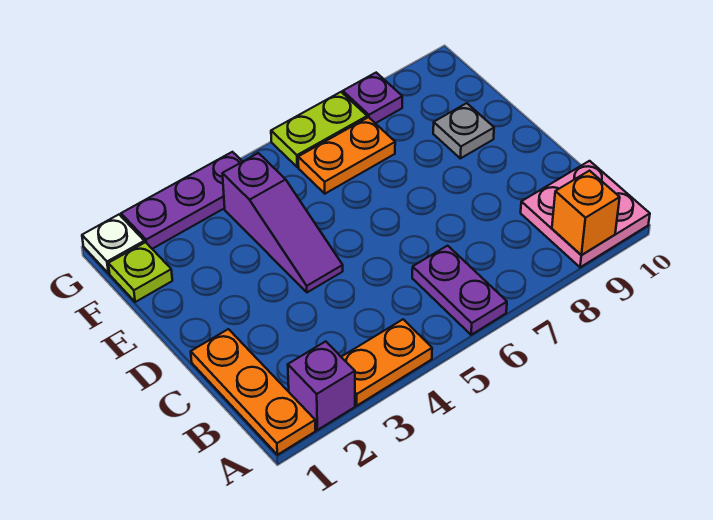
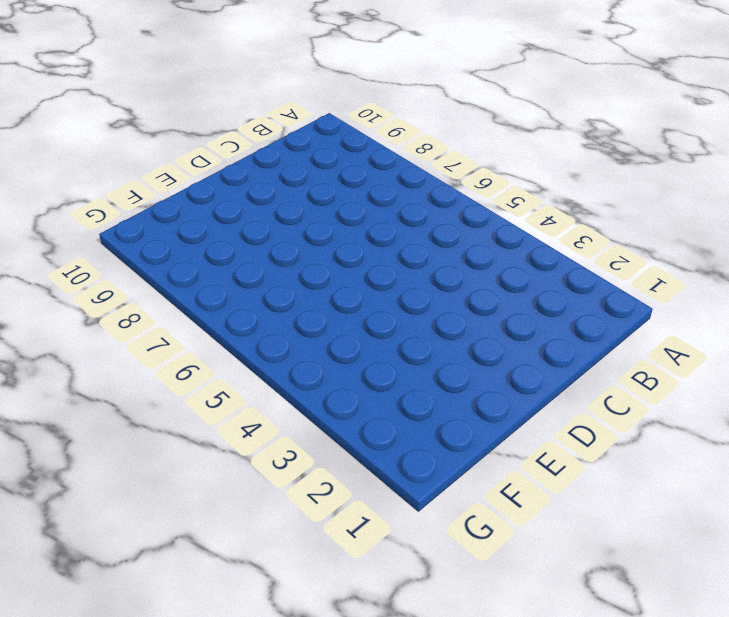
none -> orange plate A1:C1 level 1
none -> purple brick A2 level 1
none -> orange plate A3:A4 level 1

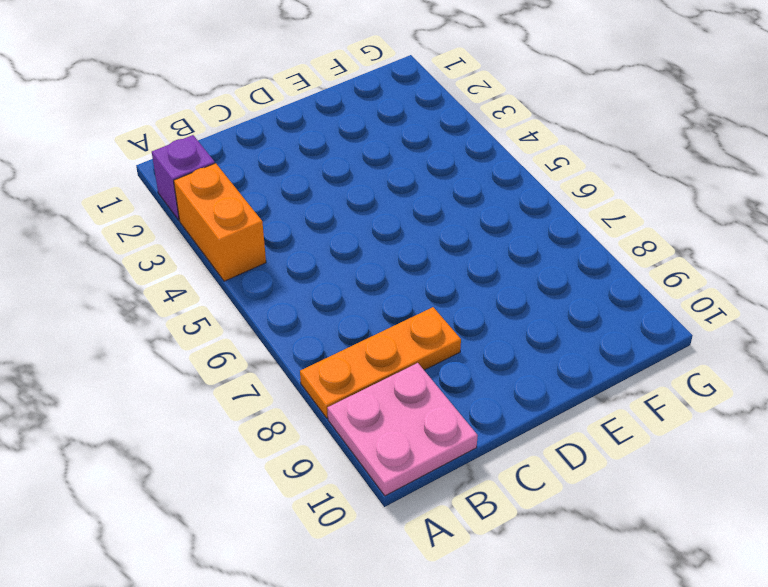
orange brick A3:A4 level 1 -> orange plate A3:A4 level 1
orange plate A8:C8 level 1 -> orange plate A1:C1 level 1
none -> purple plate A6:B6 level 1
none -> purple slope D4:F4 level 1 top F
none -> grey plate E9 level 1

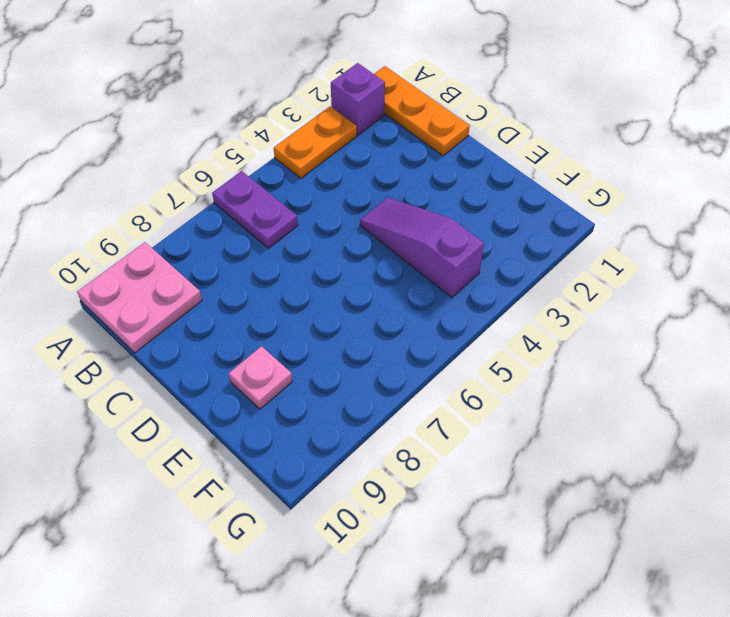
pink plate E9 level 1 -> grey plate E9 level 1
none -> lime plate F1 level 1
none -> orange plate F6:F7 level 1
none -> white plate G1 level 1

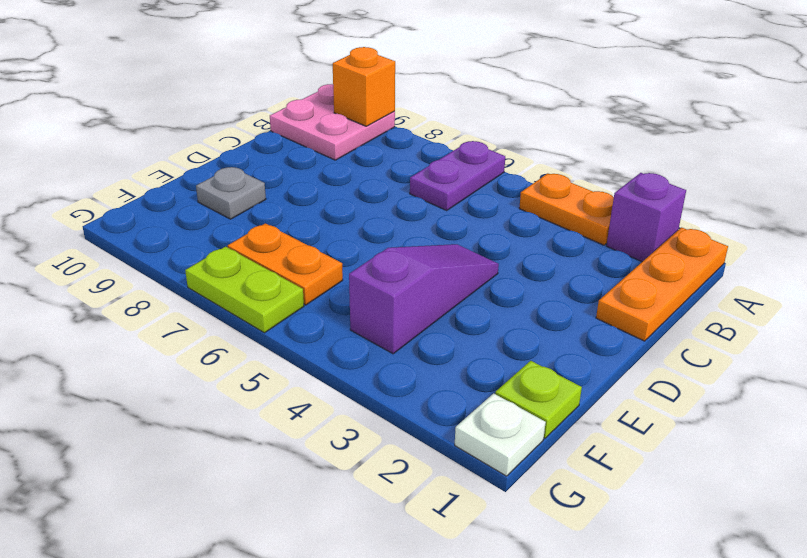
none -> purple plate G2:G4 level 1
none -> purple plate G8 level 1

